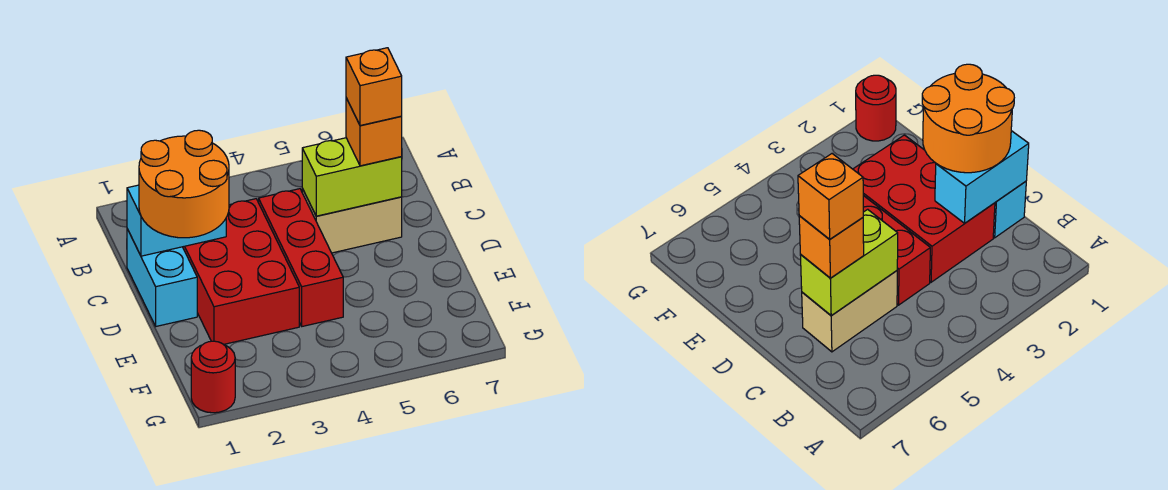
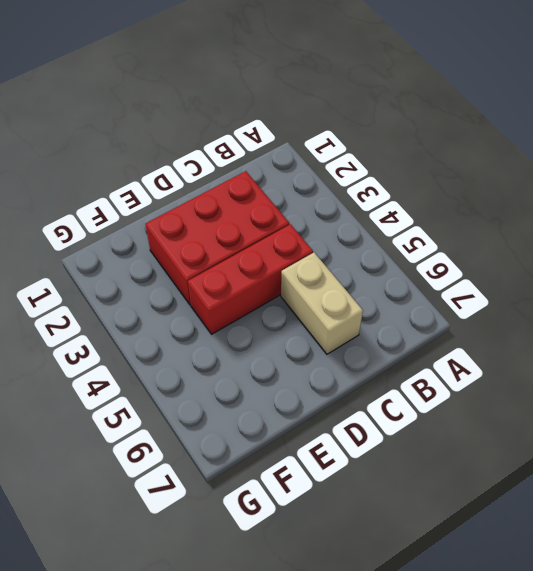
none -> cyan brick C1:D1 level 1
none -> red round brick G1 level 1

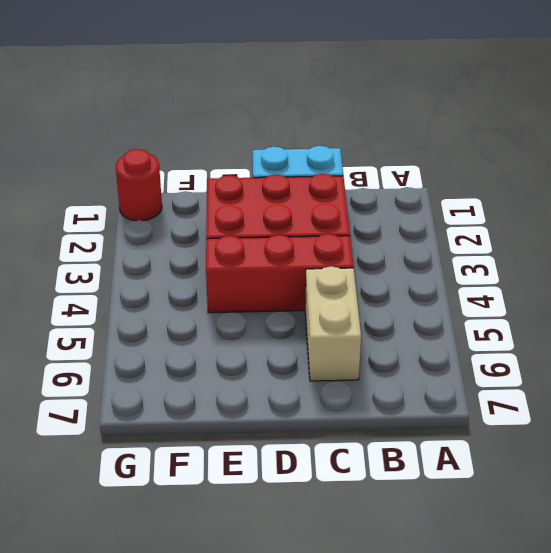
none -> cyan brick C1:C2 level 2
none -> lime brick C5:C6 level 2

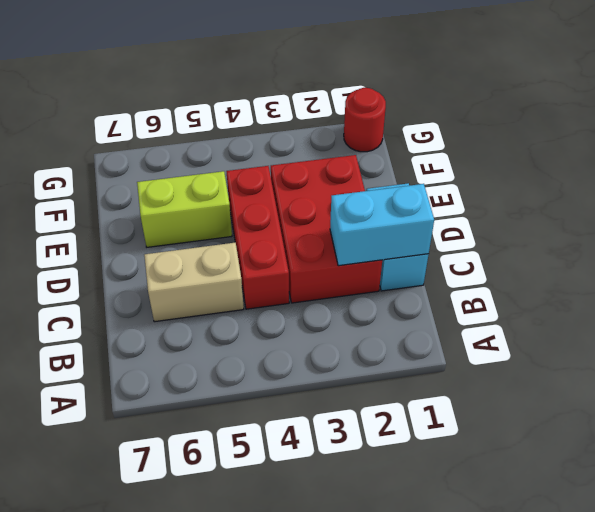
lime brick E5:E6 level 1 -> lime brick C5:C6 level 2
none -> orange round brick C1:D2 level 3
none -> orange brick C6 level 3

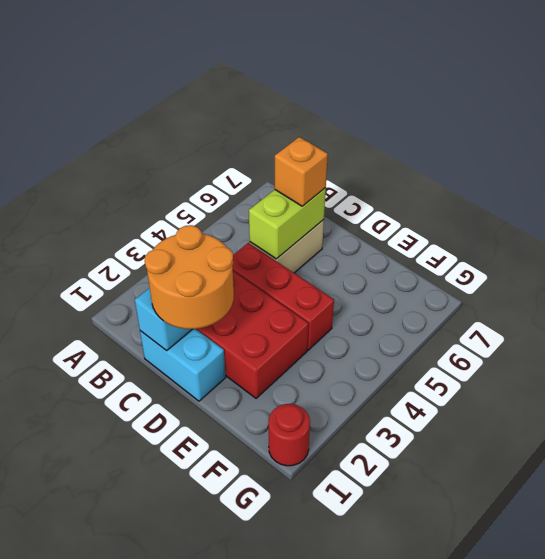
none -> orange brick C6 level 4

